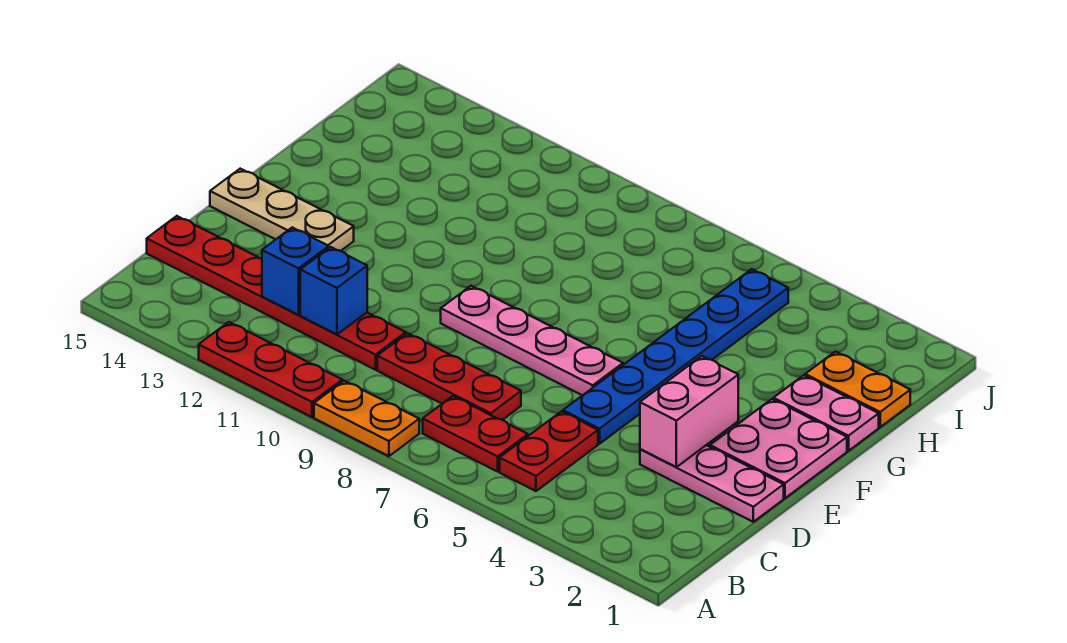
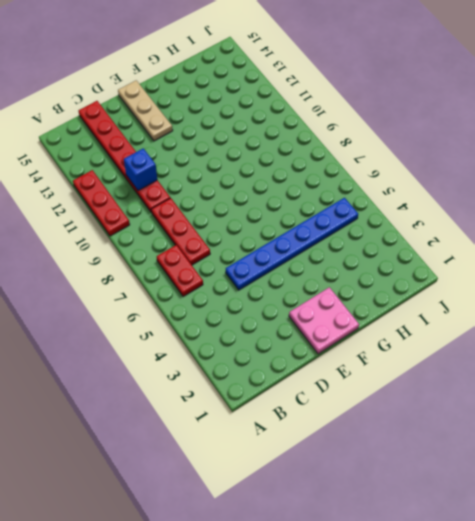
none -> orange plate A8:A9 level 1
none -> red plate B5:C5 level 1
none -> pink plate D1:D3 level 1

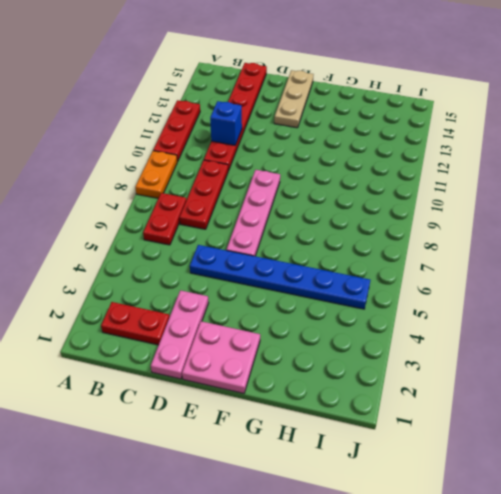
red plate B2:C2 level 1 -> red plate B5:C5 level 1
none -> pink plate G1:G2 level 1
none -> orange plate H1:H2 level 1
none -> blue brick C12 level 2

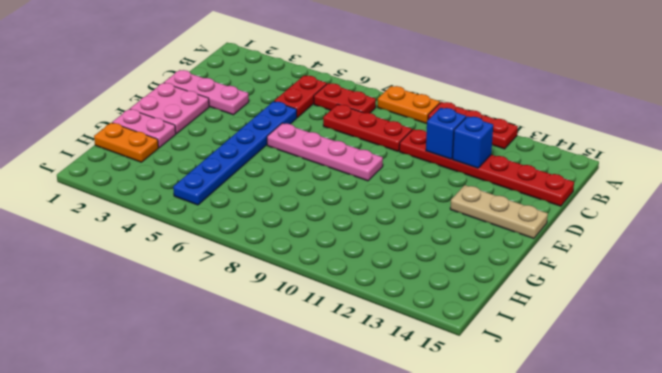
none -> pink brick D3:E3 level 2

